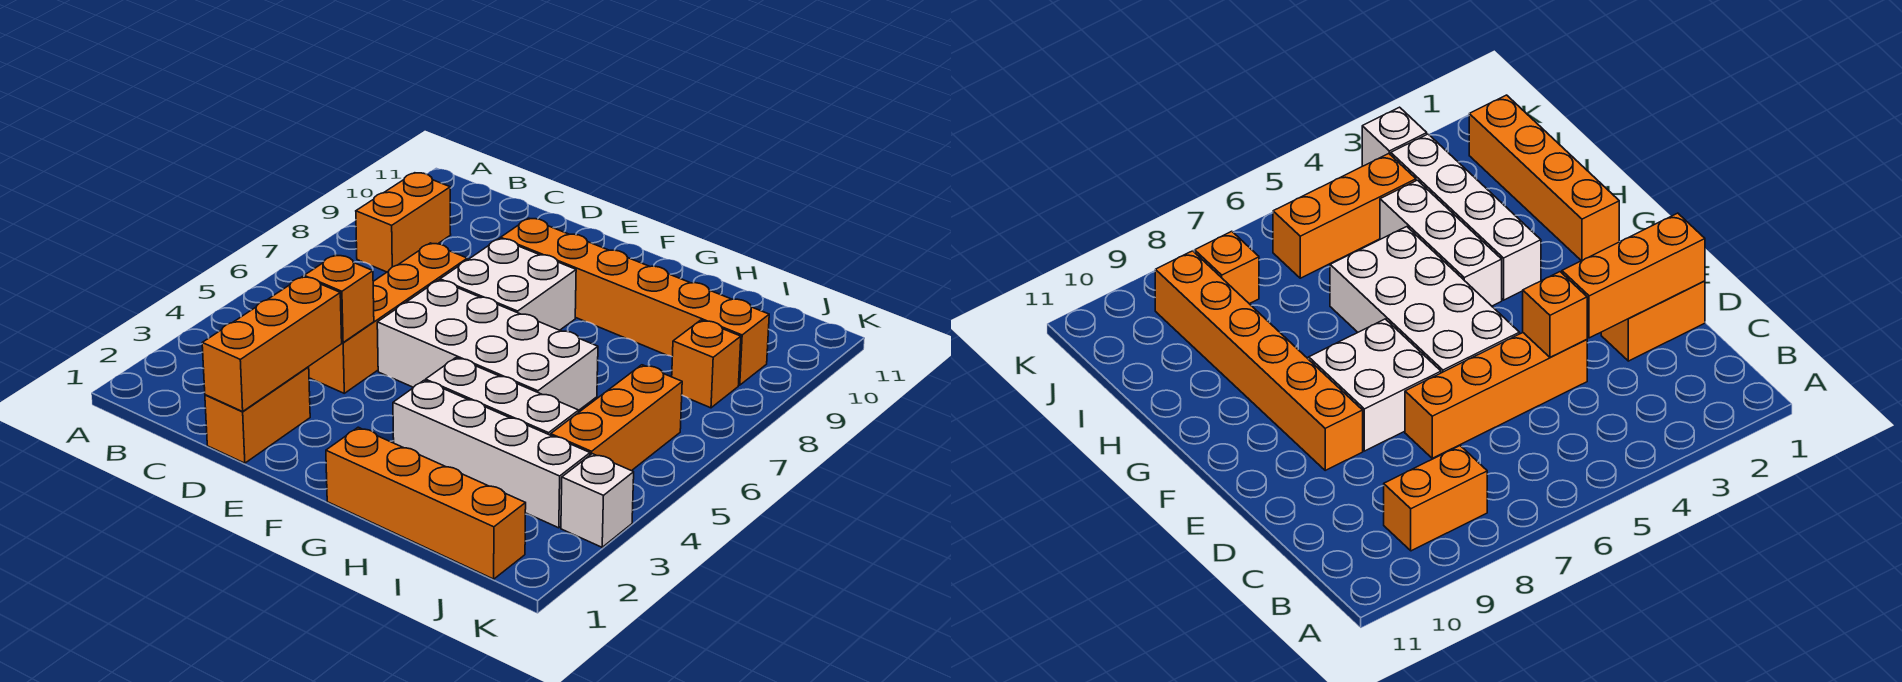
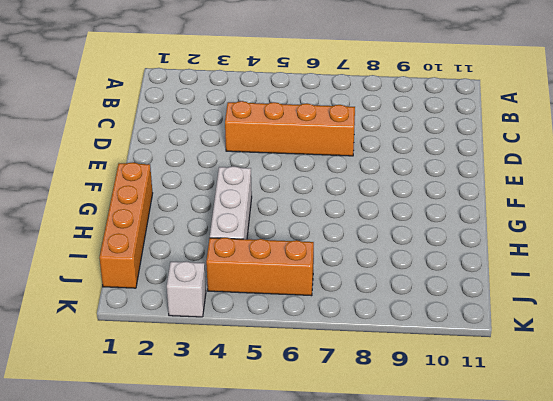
none -> orange brick B8:B9 level 1
none -> orange brick D1:D2 level 1
none -> white brick E5:H6 level 1

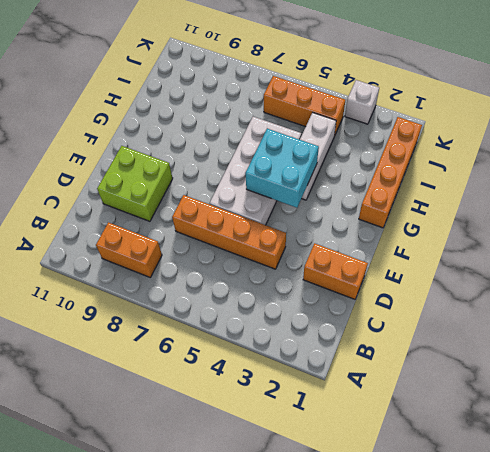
lime brick D9:E10 level 1 -> orange brick E9:J9 level 1
cyan brick F4:G5 level 2 -> none
none -> white brick E7:F8 level 1
none -> white brick G3:J3 level 1
none -> orange brick J8 level 1

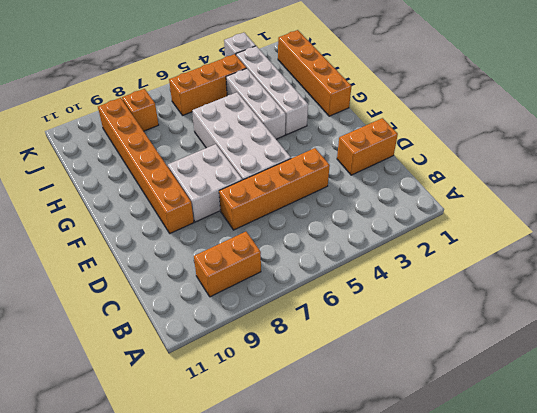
none -> orange brick D1:D3 level 2
none -> orange brick D4 level 2

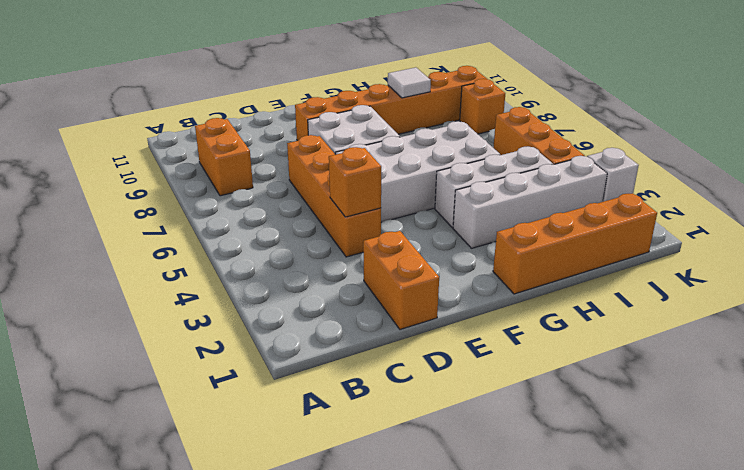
white tile H9 level 2 -> none
none -> orange brick D1:D3 level 2

